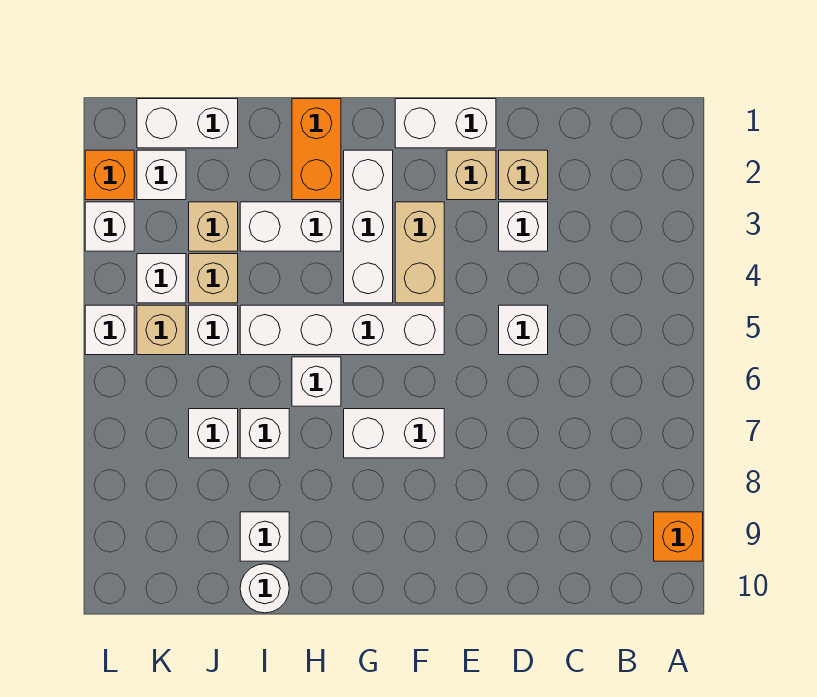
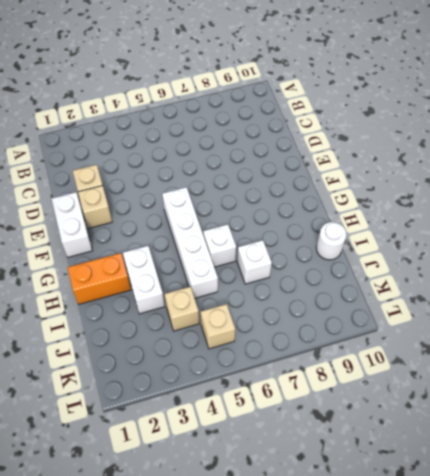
none -> orange brick A9 level 1
none -> white brick D3 level 1
none -> white brick D5 level 1

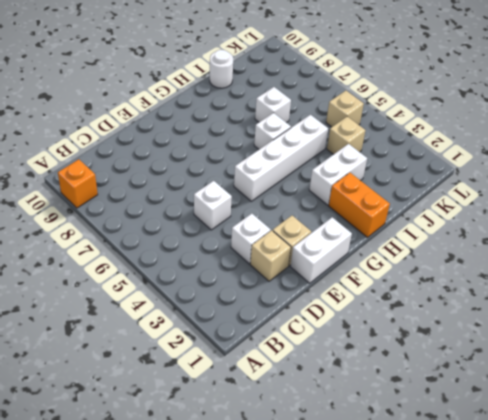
none -> tan brick F3:F4 level 1
none -> white brick F7:G7 level 1
none -> white brick G2:G4 level 1

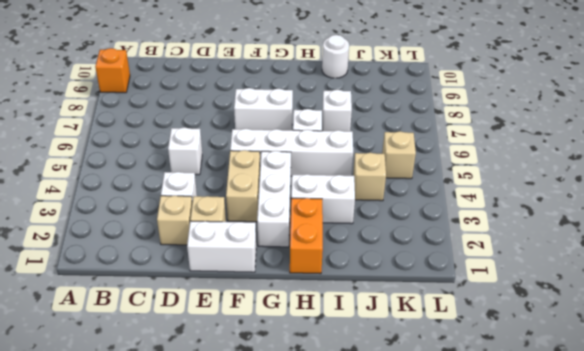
none -> white brick I9 level 1
none -> white brick J1:K1 level 1
none -> tan brick J3 level 1

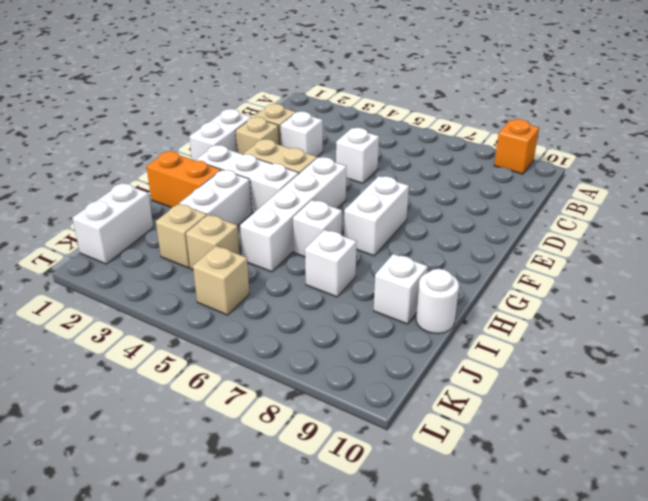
none -> white brick J5 level 1
none -> white brick J7 level 1
none -> white brick K2 level 1

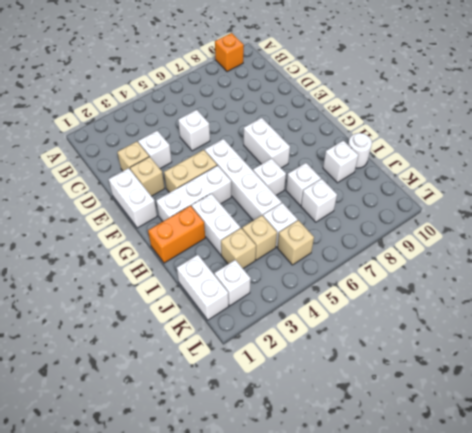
none -> white brick K4 level 1
none -> orange brick L2 level 1
none -> white brick L3 level 1

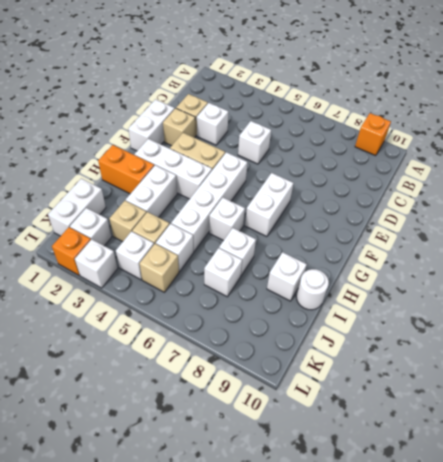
none -> white brick L5 level 1

